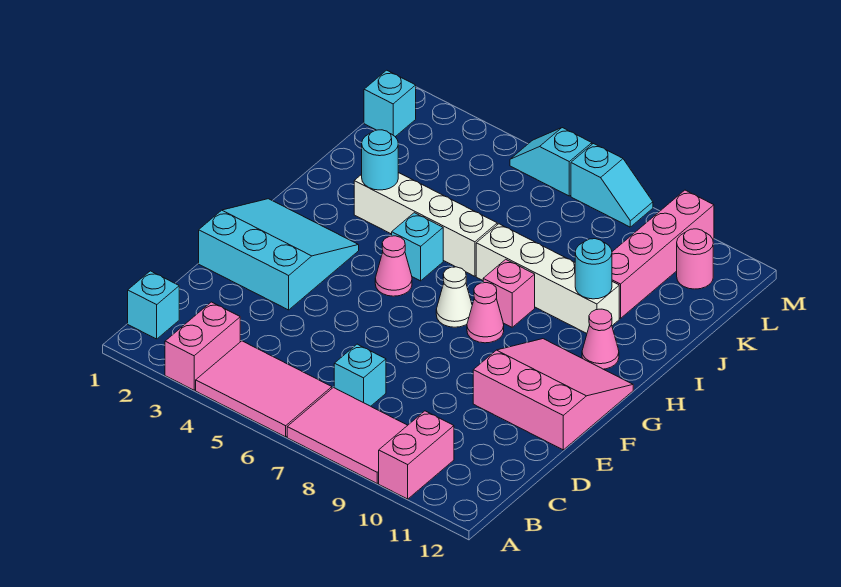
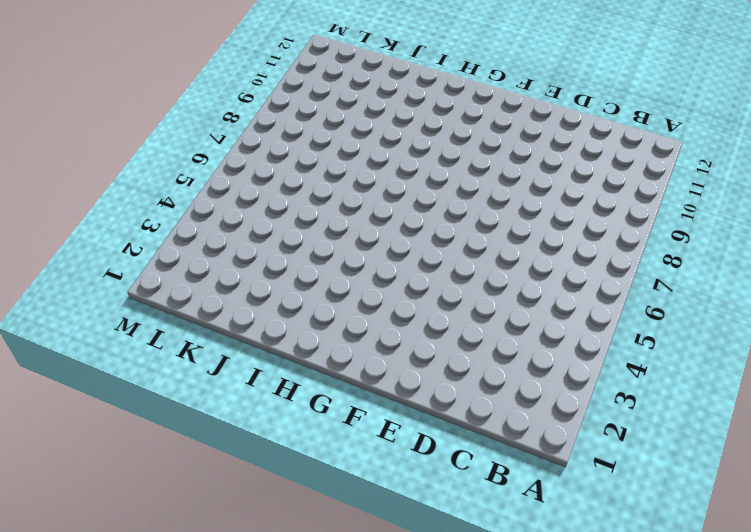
none -> pink brick A3:B3 level 1
none -> pink tile A4:B6 level 1
none -> pink tile A7:B9 level 1

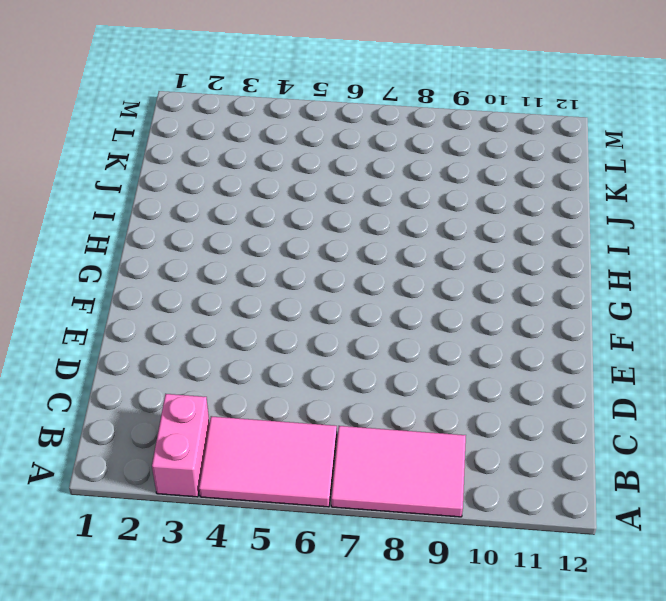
none -> pink brick A10:B10 level 1
none -> cyan brick B1 level 1
none -> cyan brick C7 level 1

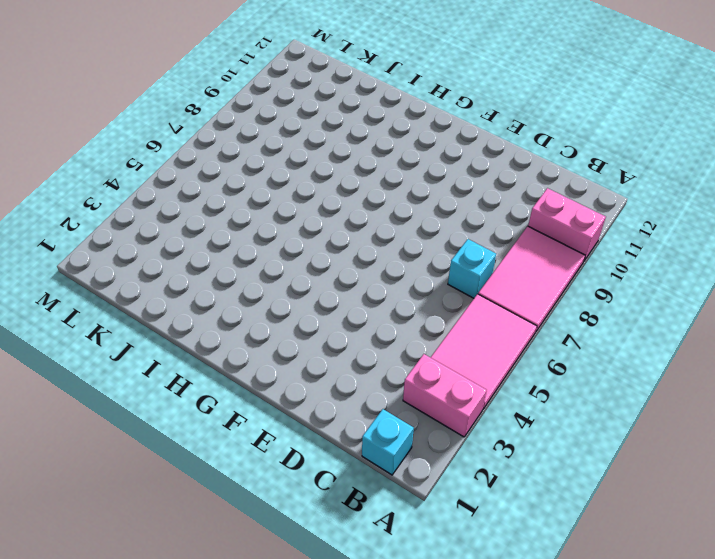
none -> cyan slope E1:G3 level 1 top E
none -> pink slope E10:G12 level 1 top E
none -> pink cone G5 level 1

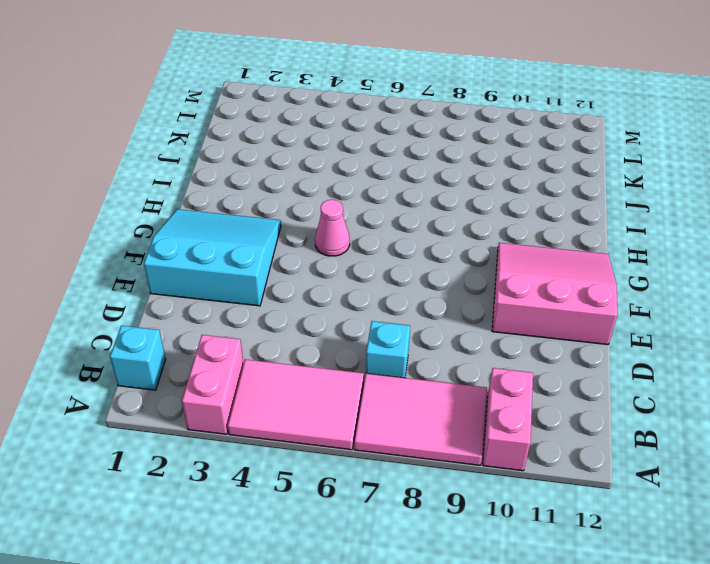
none -> white cone G7 level 1
none -> pink cone G8 level 1
none -> cyan brick H5 level 1

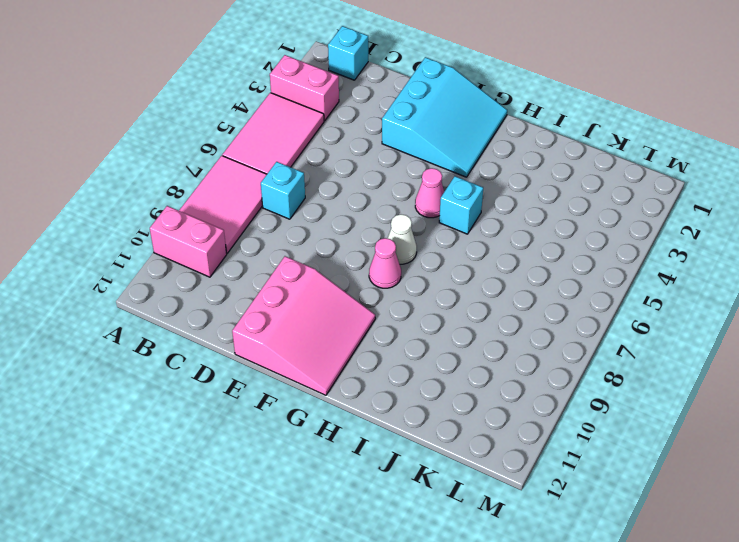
none -> pink brick H8 level 1
none -> pink cone H11 level 1
none -> white brick I3:I6 level 1

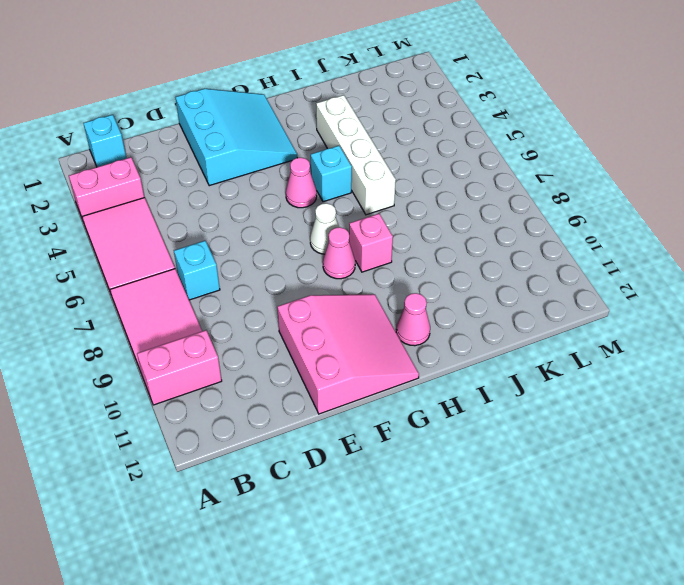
none -> white brick I7:I10 level 1
none -> pink brick J10:M10 level 1
none -> cyan brick L1 level 1

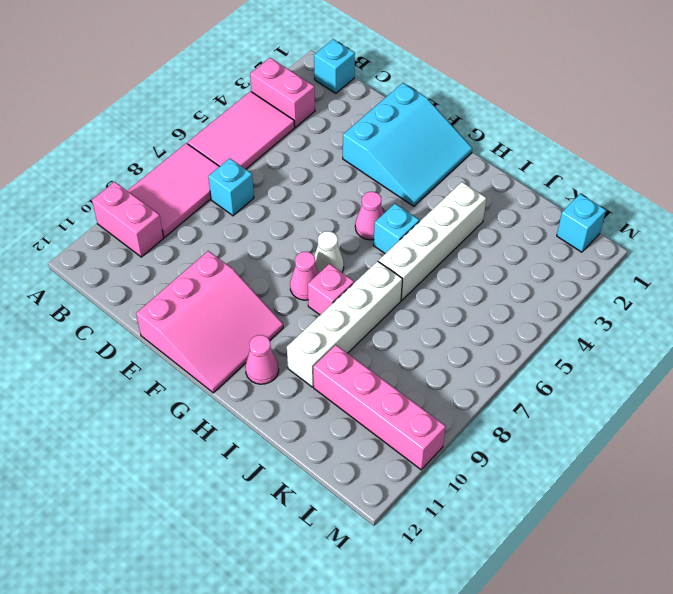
none -> pink round brick L11 level 1
none -> cyan slope M5:M6 level 1 top 6
none -> cyan slope M7:M8 level 1 top 7

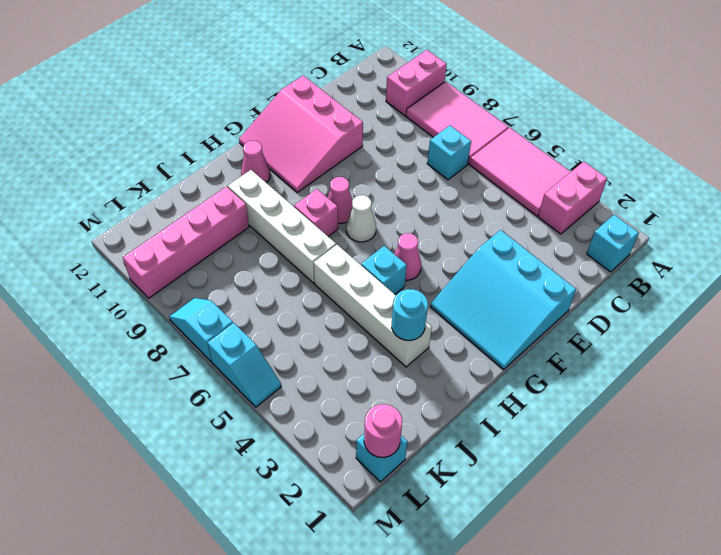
pink round brick L1 level 2 -> pink round brick L11 level 1
none -> cyan round brick I10 level 2

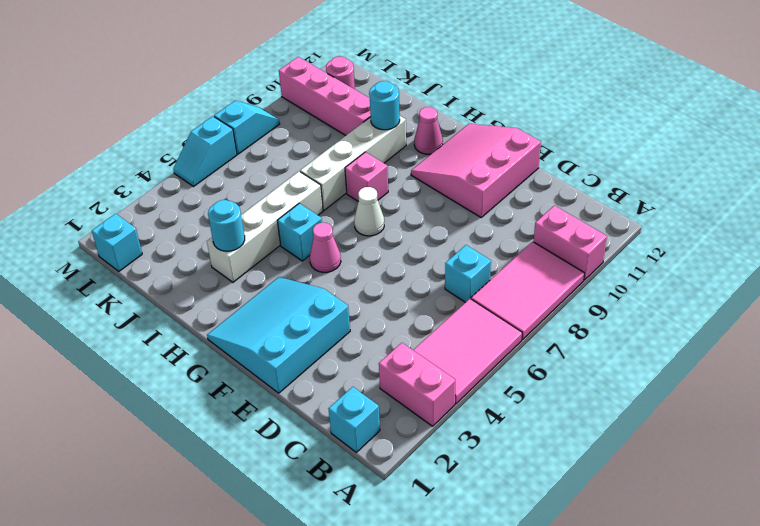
none -> pink cone G8 level 1

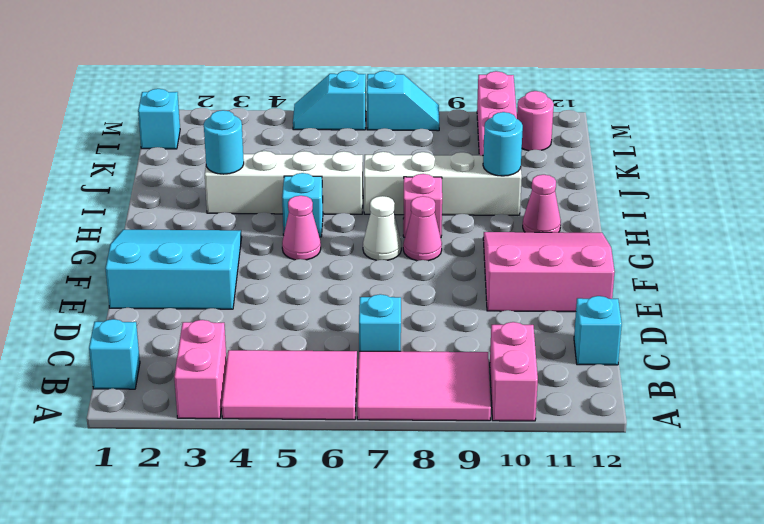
cyan brick C12 level 1 -> none

